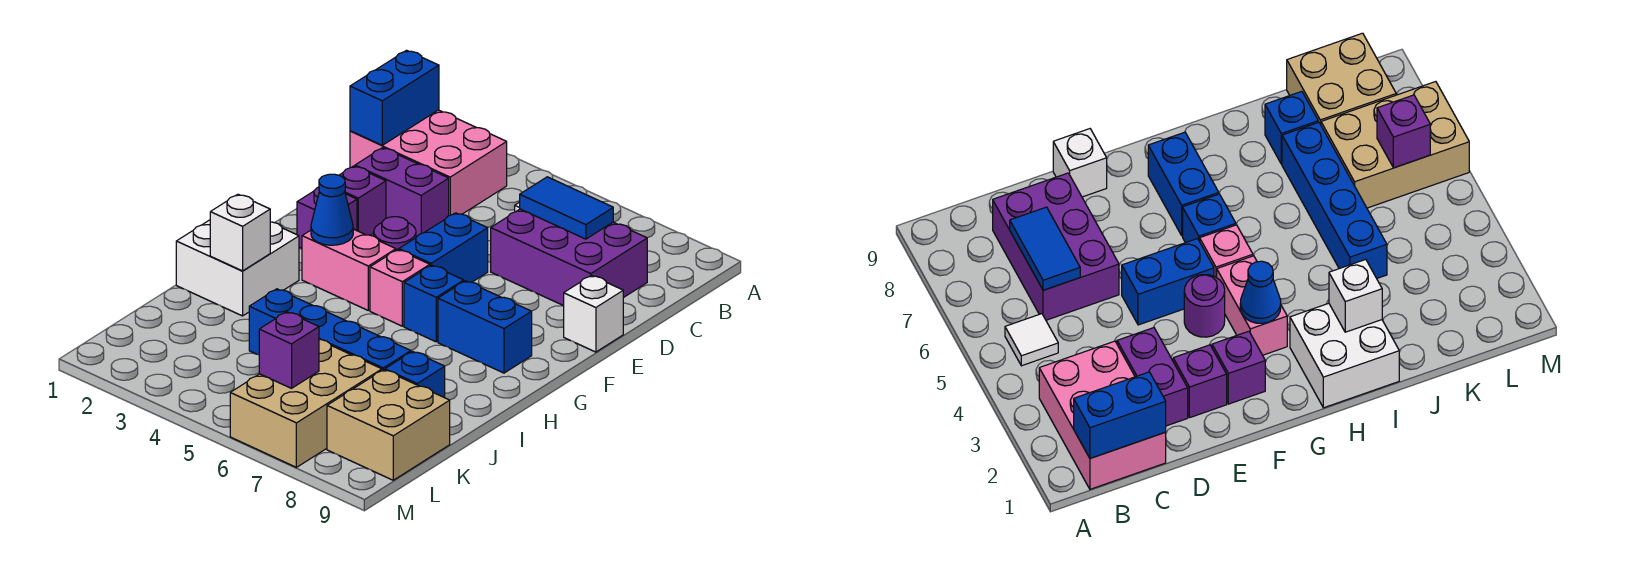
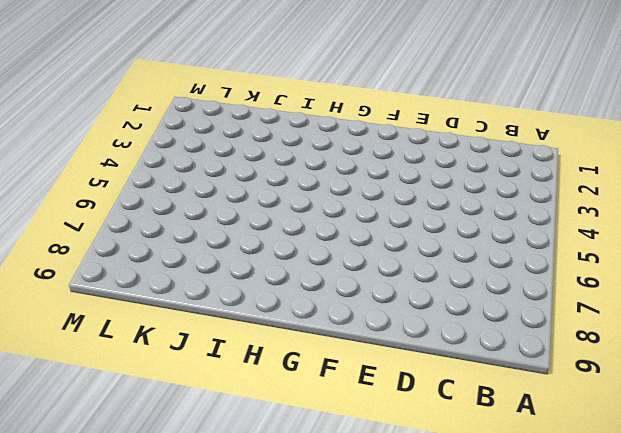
none -> pink brick B1:C3 level 1
none -> white tile B5 level 1
none -> purple brick C6:D8 level 1

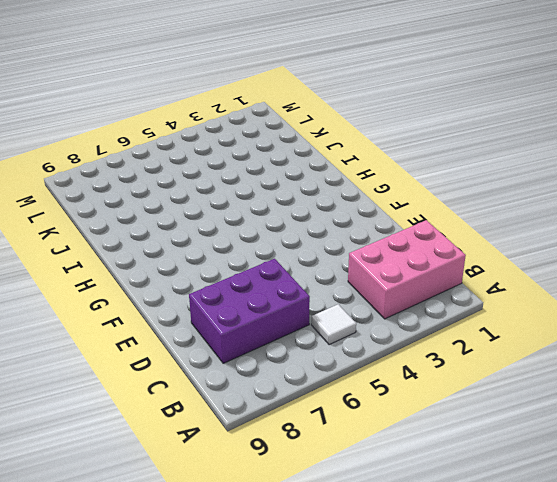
none -> purple brick D2:D3 level 1
none -> purple brick E2 level 1
none -> blue brick E5:F5 level 1

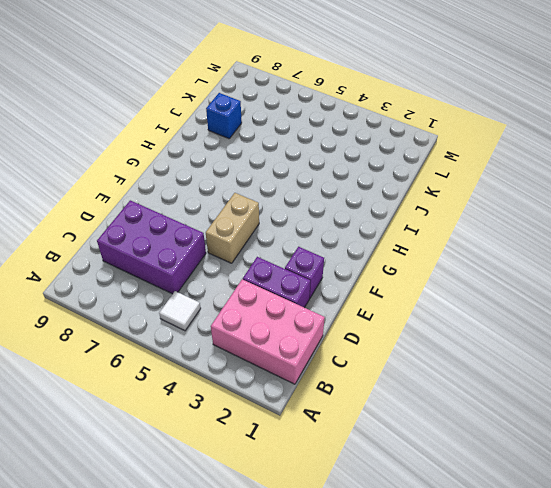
tan brick E5:F5 level 1 -> blue brick E5:F5 level 1
none -> white brick E9 level 1
none -> purple brick F2 level 1
none -> purple round brick F4 level 1

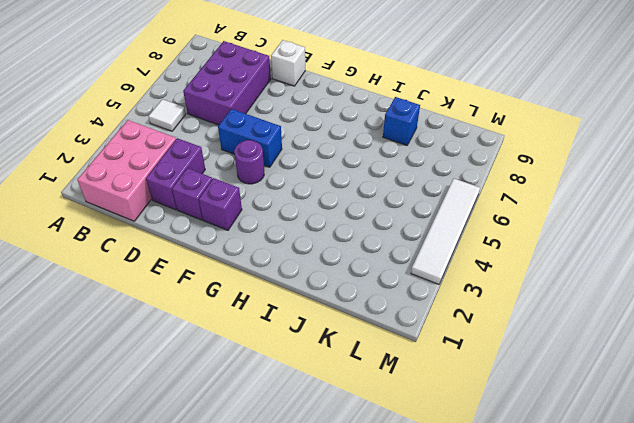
white tile M3:M6 level 1 -> tan brick K6:M7 level 1
none -> pink brick G3:G4 level 1
none -> pink brick G5 level 1
none -> blue brick G6 level 1

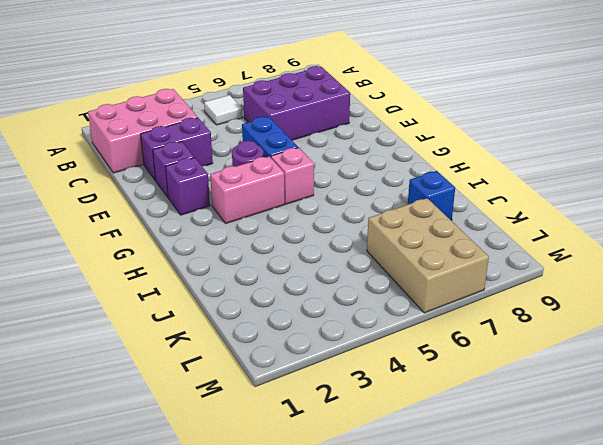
none -> white brick E9 level 1
none -> blue brick G6 level 1
none -> blue brick G7:G8 level 1

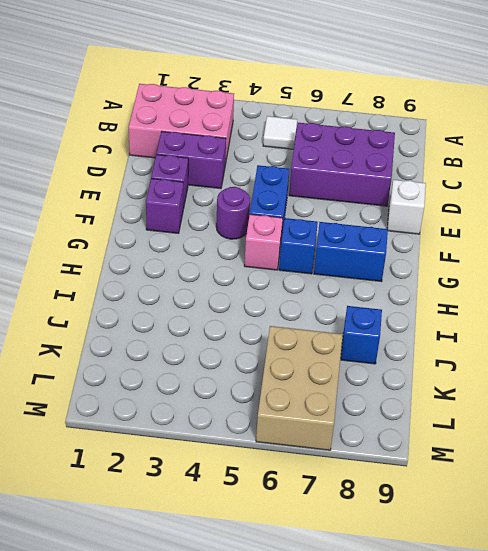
none -> pink brick G3:G4 level 1
none -> white brick H1:I2 level 1
none -> blue brick J4:J7 level 1

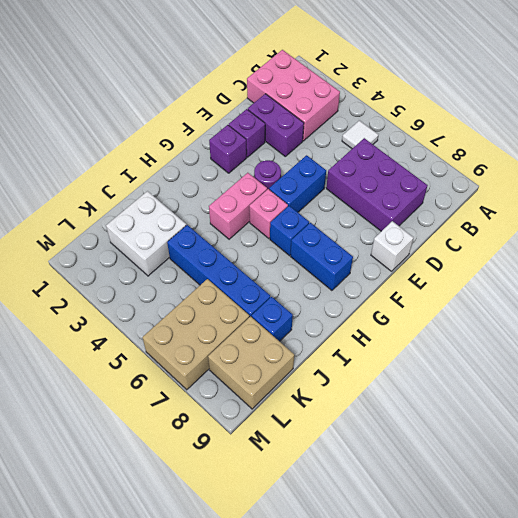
pink brick G4:H4 level 1 -> pink brick G3:G4 level 1
white brick J2:K3 level 1 -> white brick H1:I2 level 1
none -> blue brick B1:C1 level 2
none -> blue tile C6:C7 level 2
none -> blue cone G3 level 2

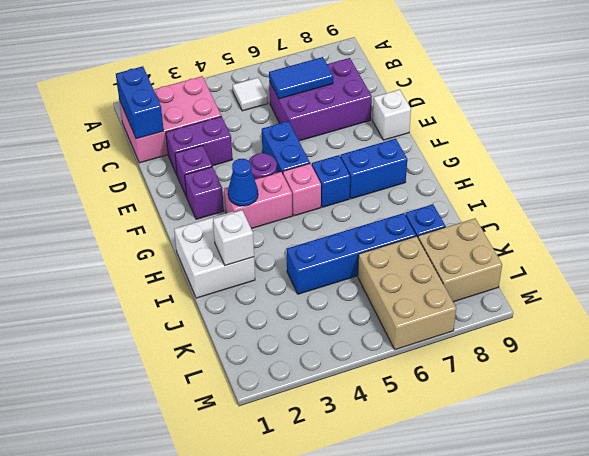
none -> purple brick L6 level 2

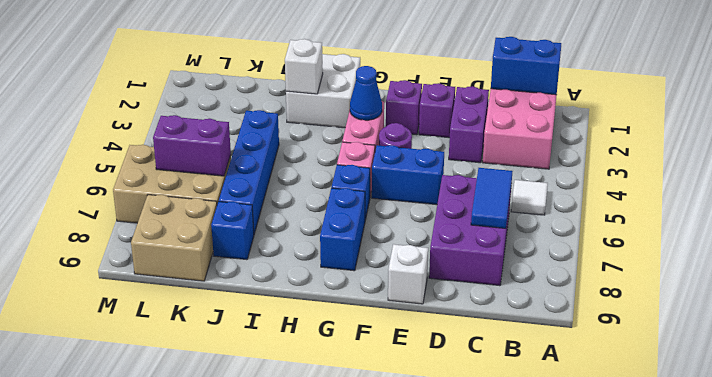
purple brick K6:L6 level 2 -> purple brick L6 level 2

